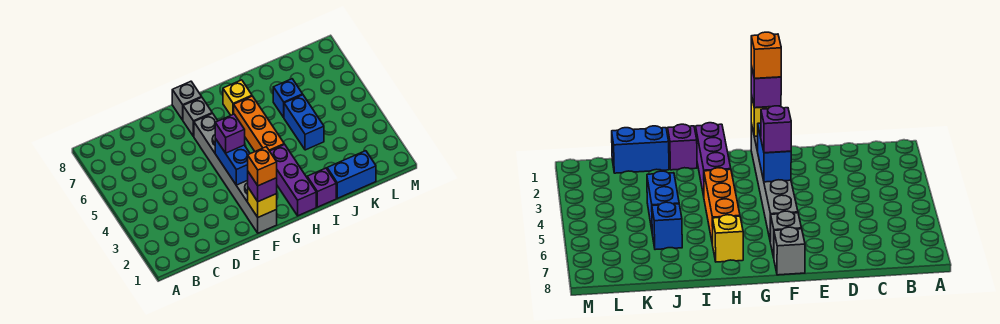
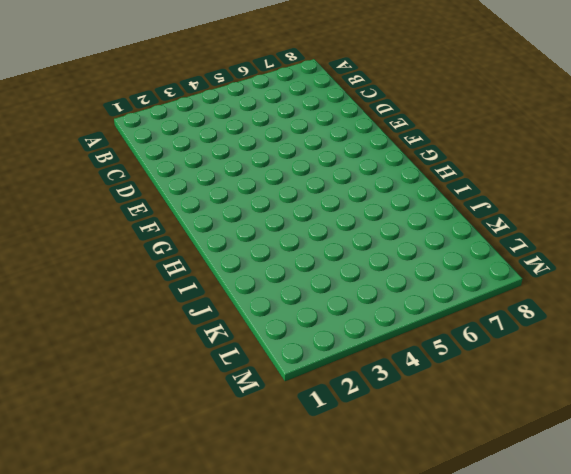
none -> grey brick F1:F6 level 1
none -> grey brick F7 level 1
none -> grey brick F8 level 1

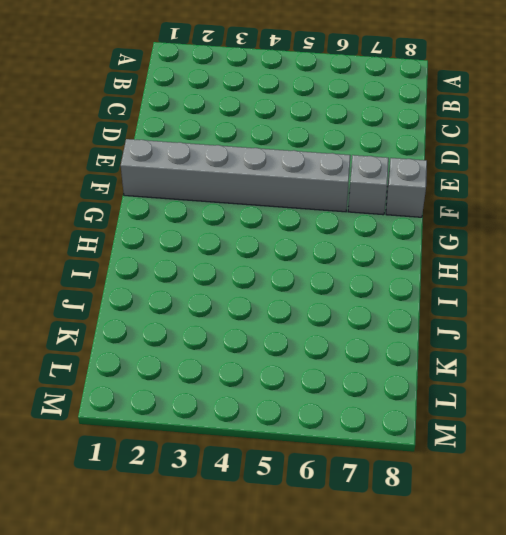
none -> purple brick H1:H3 level 1
none -> orange brick H4:H6 level 1
none -> yellow brick H7 level 1

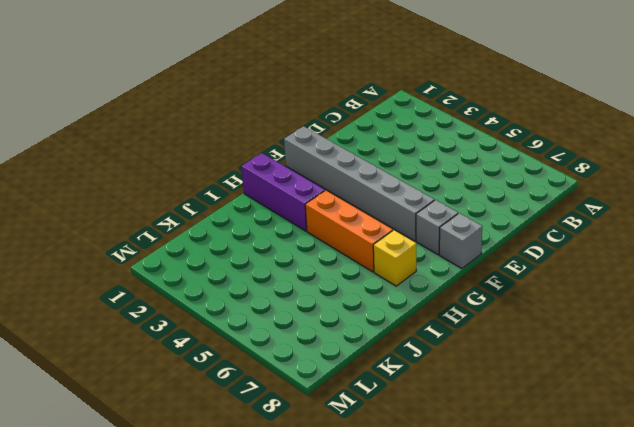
none -> purple brick I1 level 1
none -> blue brick J1:K1 level 1
none -> blue brick J4:J5 level 1

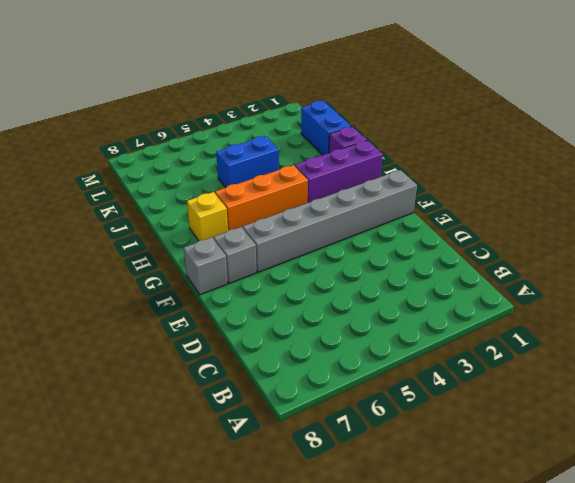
none -> blue brick J6 level 1
none -> yellow brick F1 level 2
none -> blue brick F3:F4 level 2

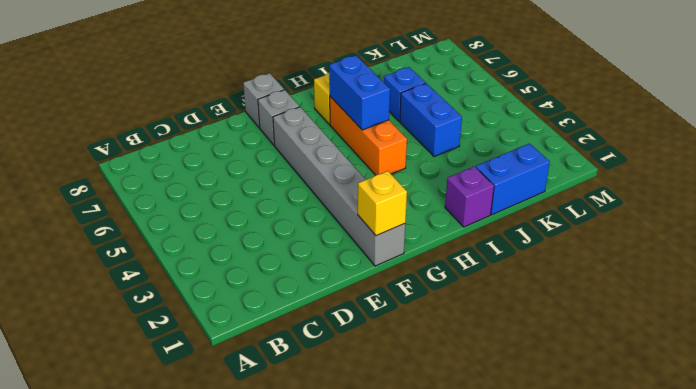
blue brick H5:H6 level 2 -> blue brick F3:F4 level 2
none -> purple brick H1:H3 level 1
none -> purple brick F1 level 3
none -> purple brick F4 level 3

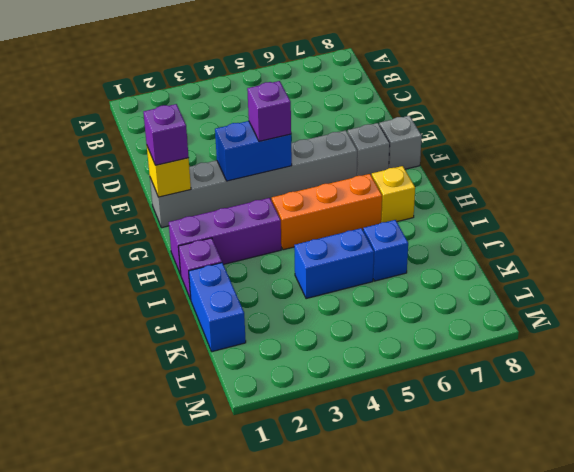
none -> orange brick F1 level 4

